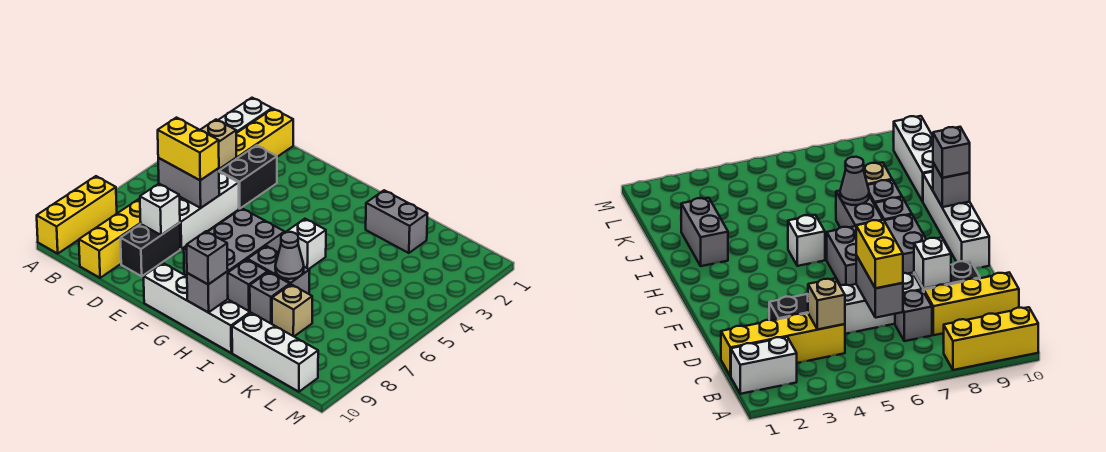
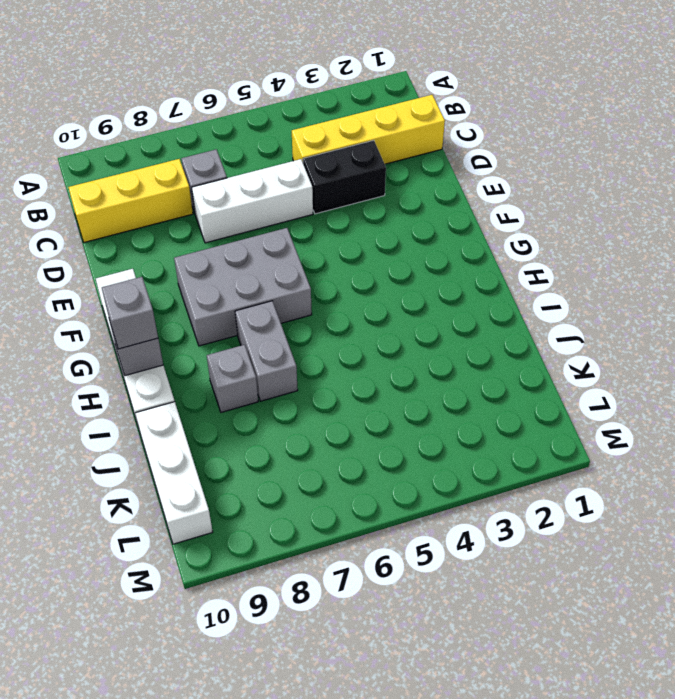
none -> yellow brick A8:A10 level 1
none -> white brick B1:B2 level 1
none -> black brick D8:D9 level 1

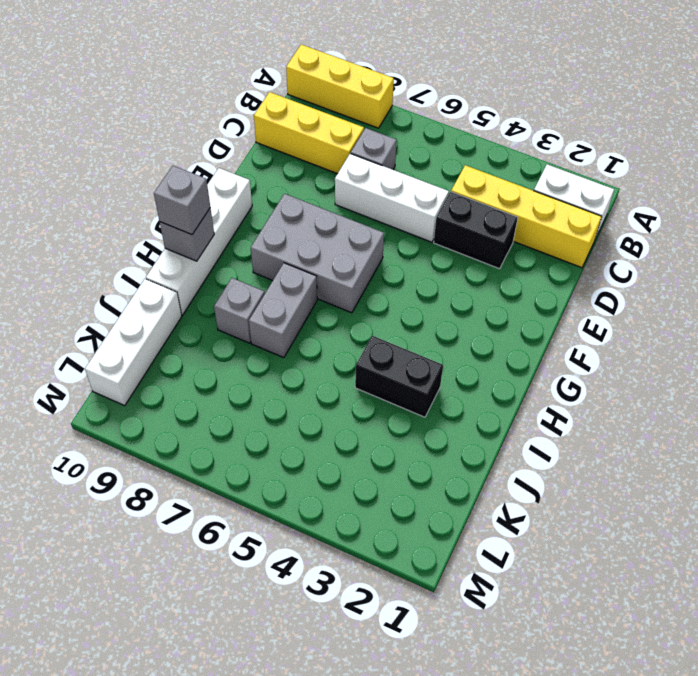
black brick I3:I4 level 1 -> black brick D8:D9 level 1
none -> white brick H5 level 1
none -> grey brick H8 level 1
none -> grey brick I2:J2 level 1

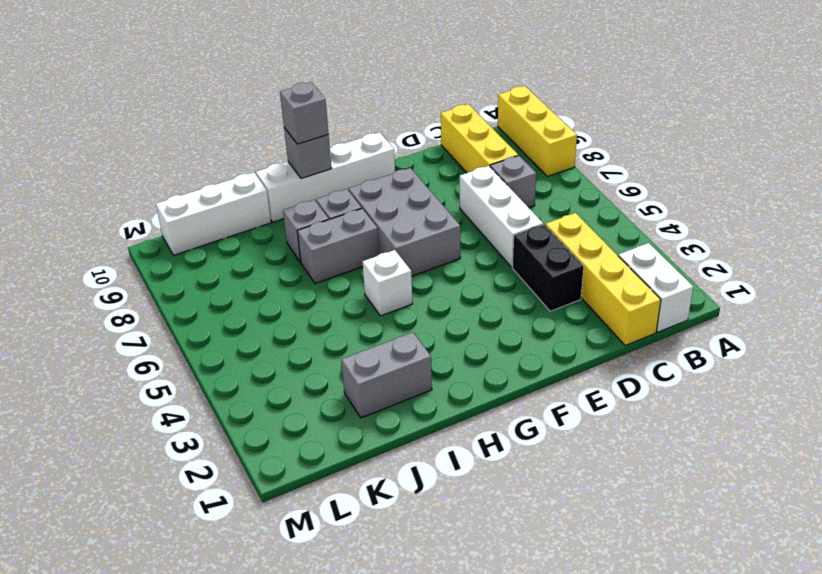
none -> black brick D8:D9 level 1
none -> tan brick J8 level 1
none -> tan brick C4 level 2

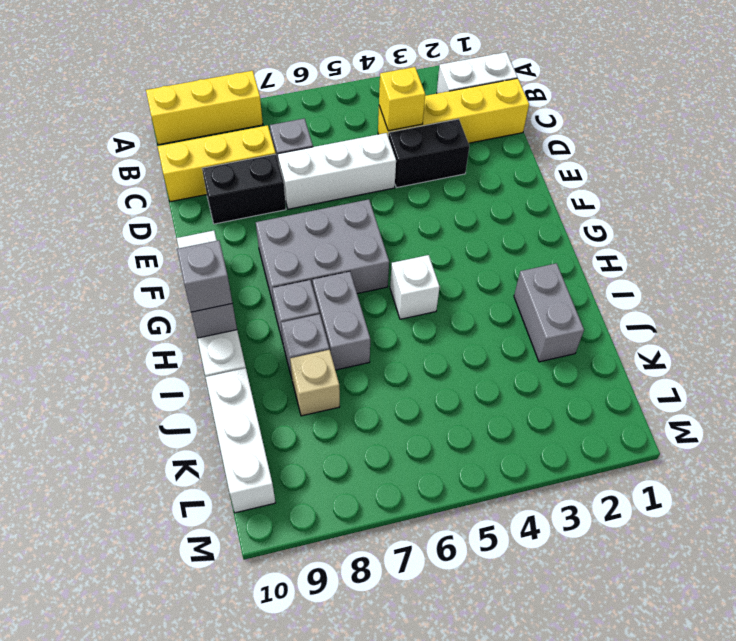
yellow brick C4 level 2 -> tan brick C4 level 2
none -> grey brick C6:D6 level 2
none -> white brick D8 level 2
none -> grey cone I7 level 2

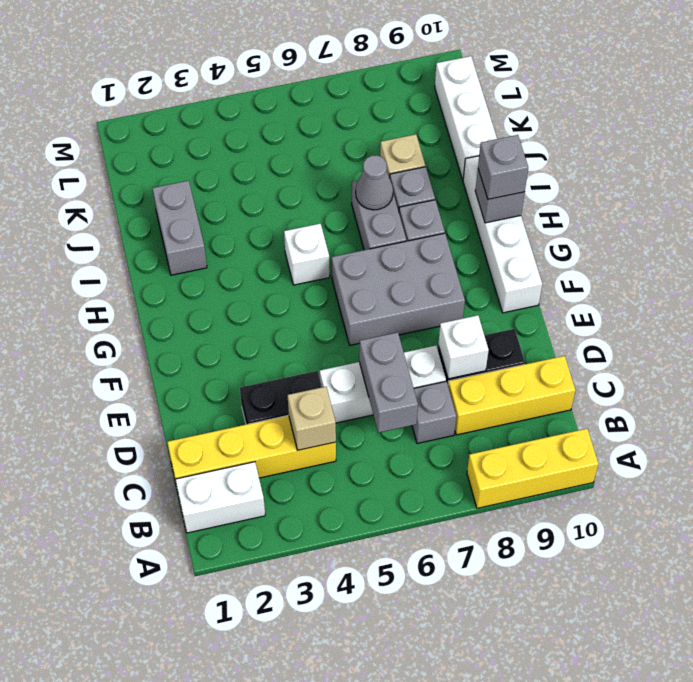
none -> yellow brick C6:D6 level 3

